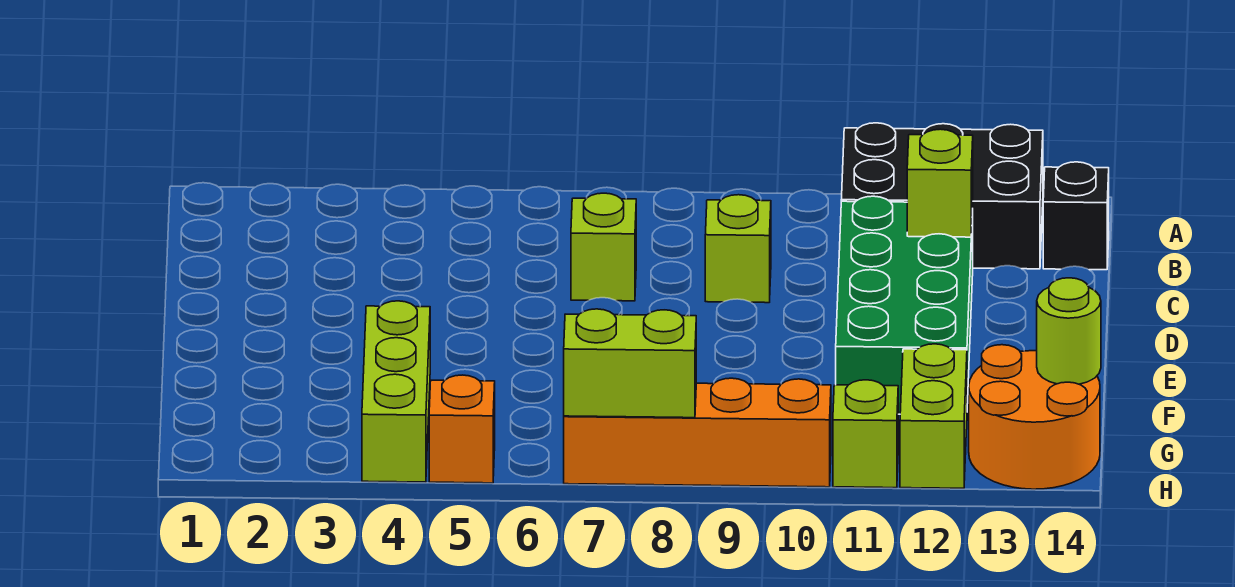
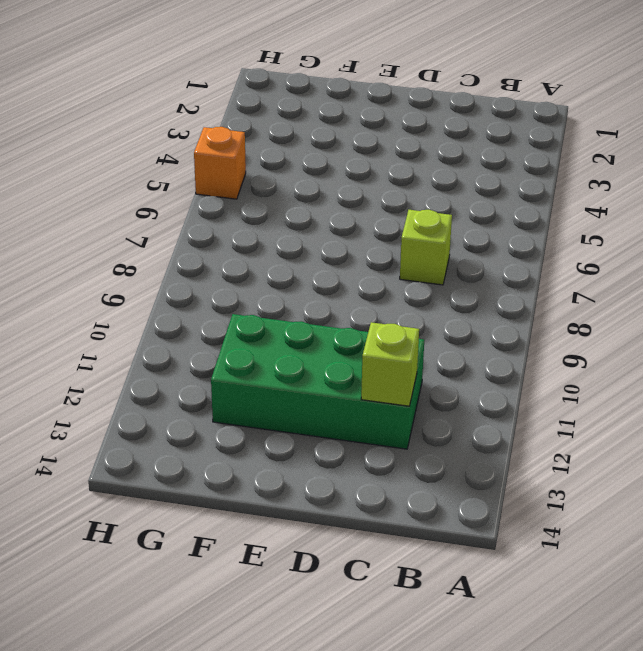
none -> black brick A11:B13 level 1
none -> black brick B14 level 1
none -> lime brick C9 level 1

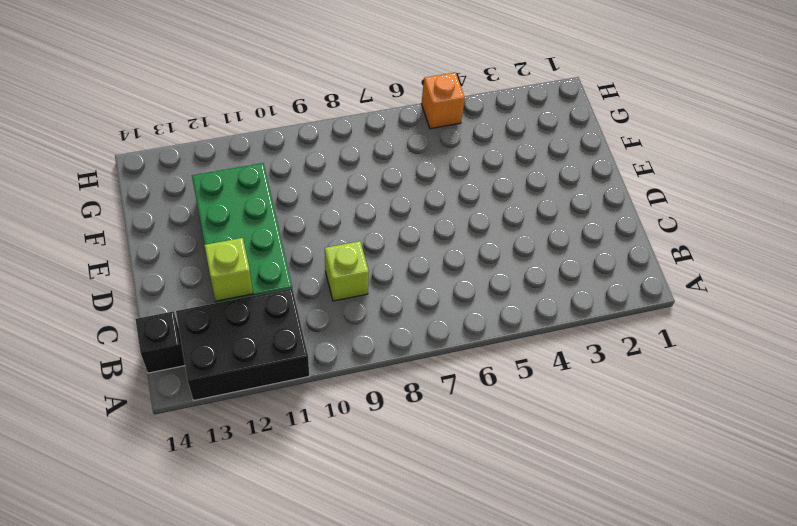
none -> lime brick C7 level 1
none -> lime brick F4:H4 level 1
none -> lime brick G12:H12 level 1

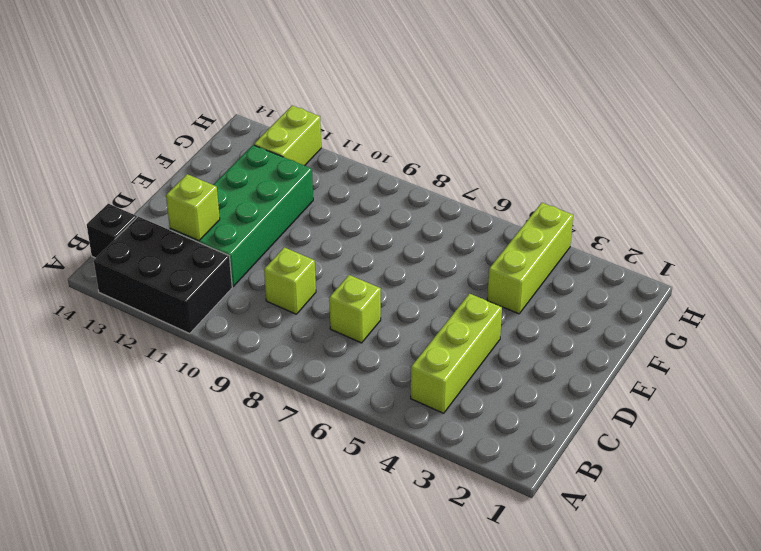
lime brick B4:D4 level 1 -> none
none -> orange round brick G13:H14 level 1
none -> orange brick H5 level 1
none -> orange brick H7:H10 level 1

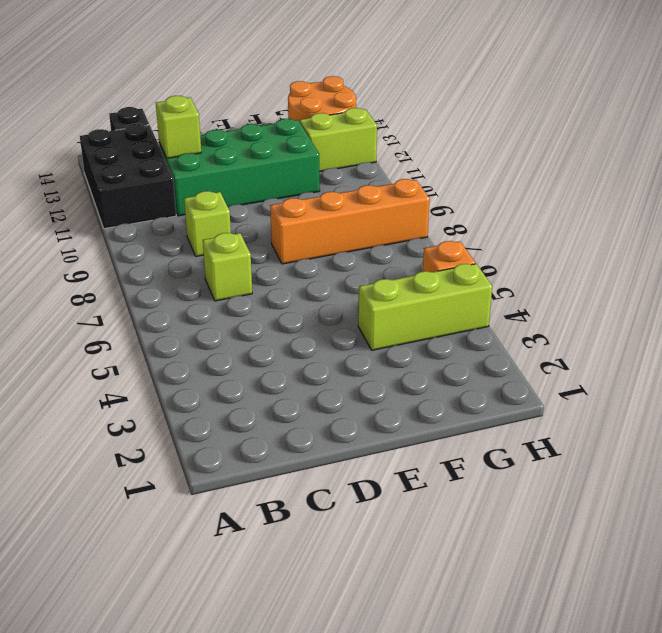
orange brick E8:H8 level 1 -> orange brick H7:H10 level 1
none -> lime brick H11 level 1
none -> lime round brick G14 level 2
none -> lime brick H7:H8 level 2

